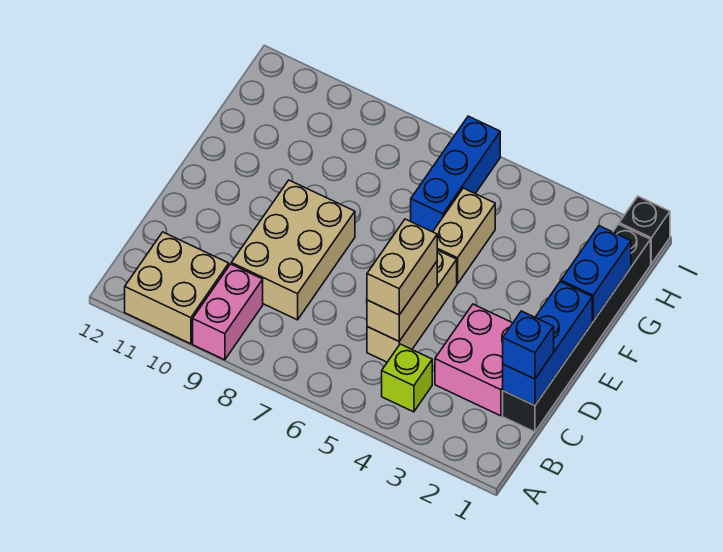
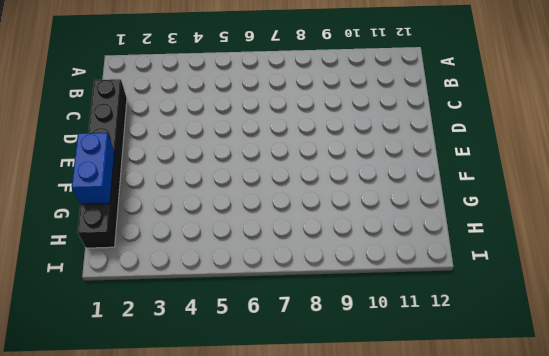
none -> pink brick A9:B9 level 1
none -> tan brick A10:B11 level 1
none -> lime brick B4 level 1

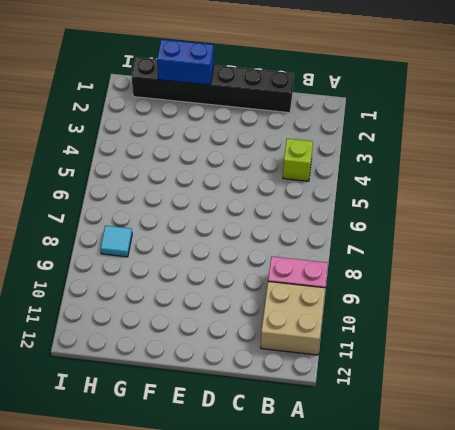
cyan tile H8 level 1 -> none
none -> pink brick C2:D3 level 1
none -> tan brick C5:E5 level 1
none -> tan brick C8:E9 level 1

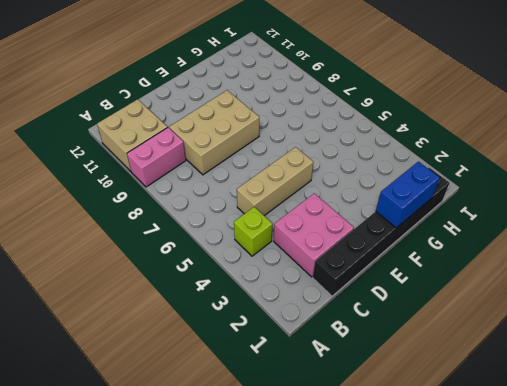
none -> tan brick F5:G5 level 1
none -> blue brick G6:I6 level 1
none -> black brick I1 level 1

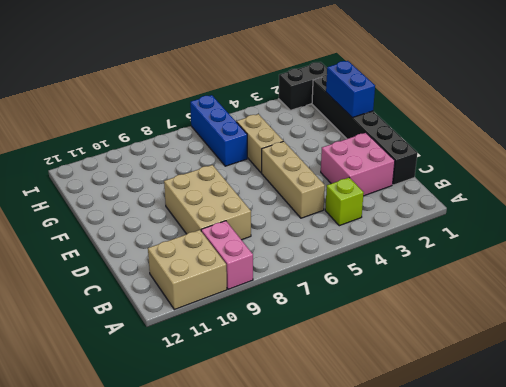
black brick I1:I2 level 1 -> black brick I1 level 1
none -> blue brick C1:E1 level 2
none -> tan brick C5:D5 level 2
none -> blue brick C1 level 3

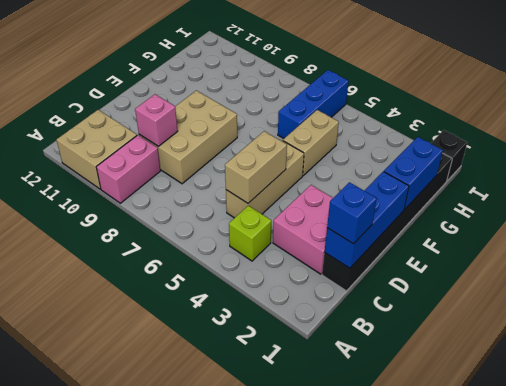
pink brick C9 level 2 -> none
none -> tan brick C5:D5 level 3

